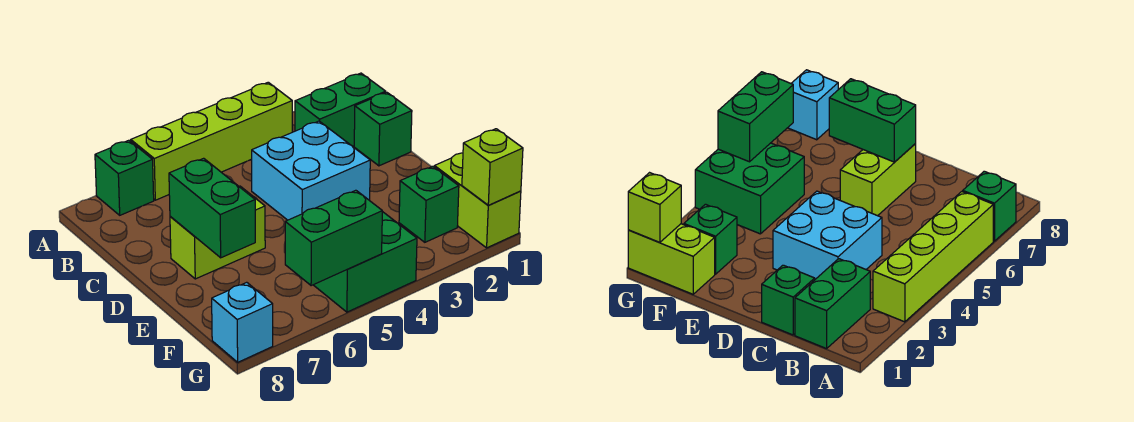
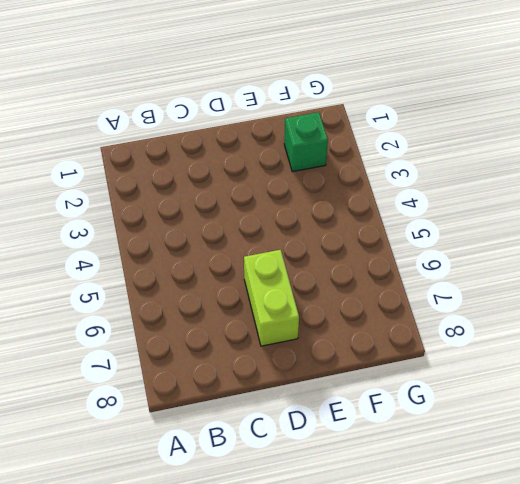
none -> lime brick A3:A6 level 1
none -> green brick A7 level 1
none -> green brick B1:B2 level 1

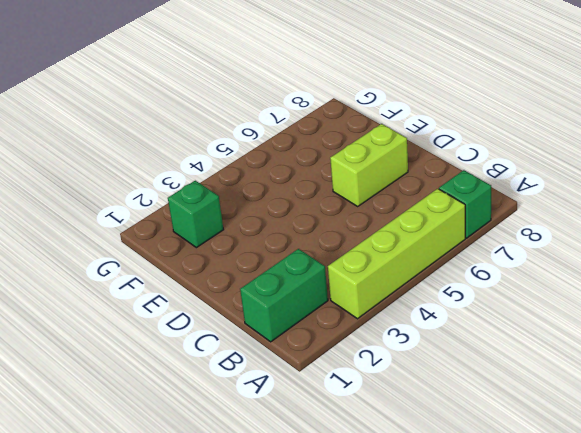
none -> green brick C1 level 1
none -> cyan brick C3:D4 level 1
none -> lime brick F1:G1 level 1

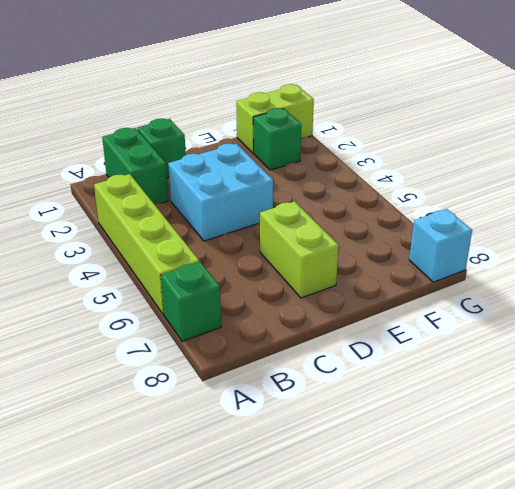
none -> green brick F4:G5 level 1
none -> green brick D7:E7 level 2
none -> lime brick G1 level 2

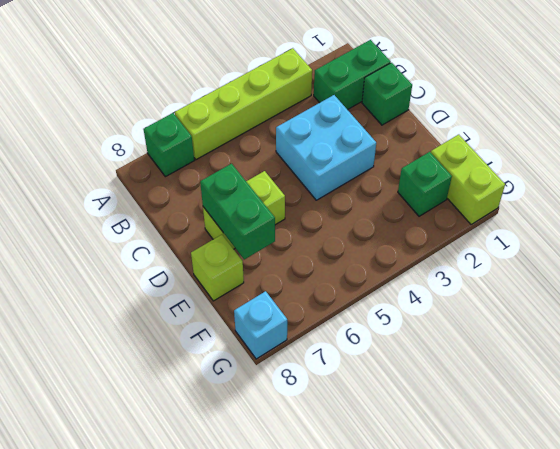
lime brick E8 level 1 -> lime brick G1 level 2
none -> green brick F4:G5 level 1
none -> green brick G5:G6 level 2

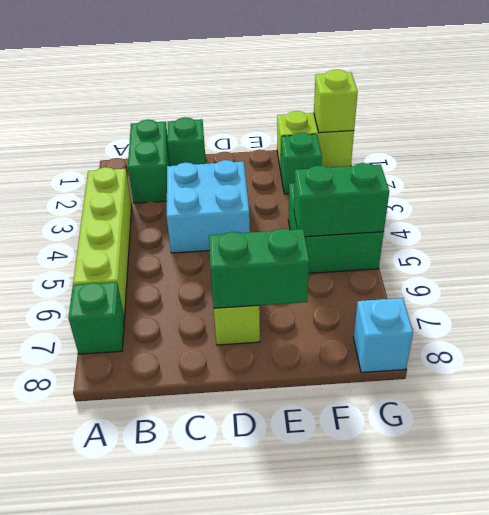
green brick F5:G5 level 2 -> green brick G5:G6 level 2

